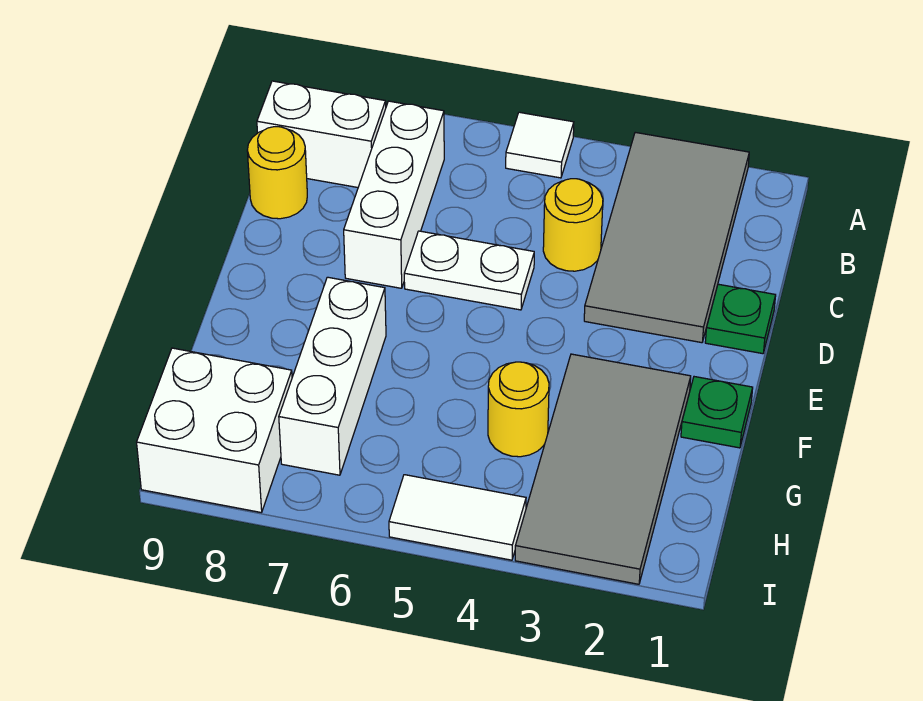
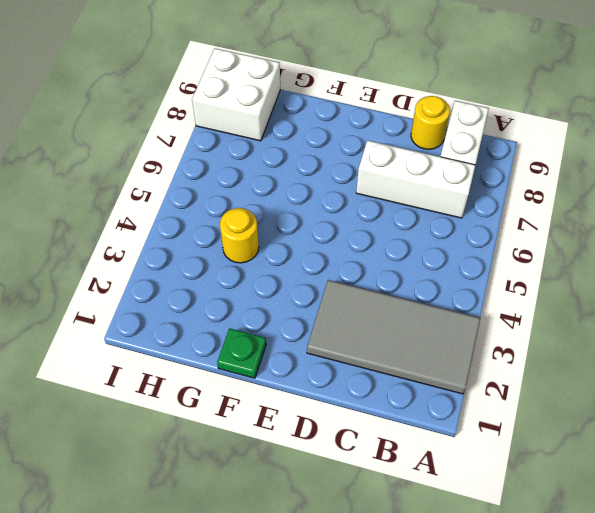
none -> white tile A5 level 1
none -> yellow round brick C4 level 1
none -> green plate D1 level 1

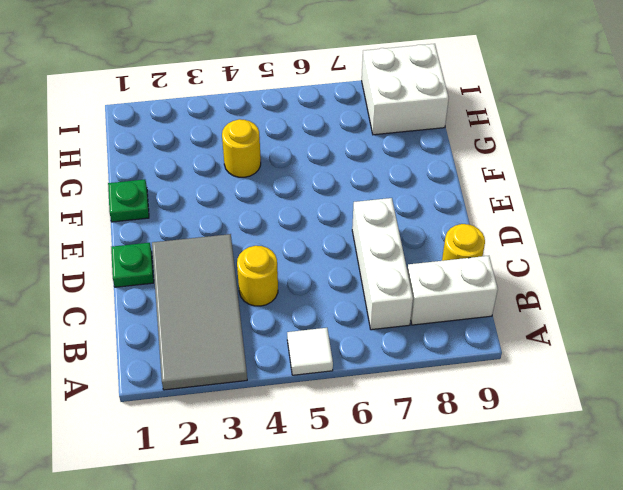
none -> white plate D5:D6 level 1
none -> grey tile F2:I3 level 1
none -> white brick F7:H7 level 1

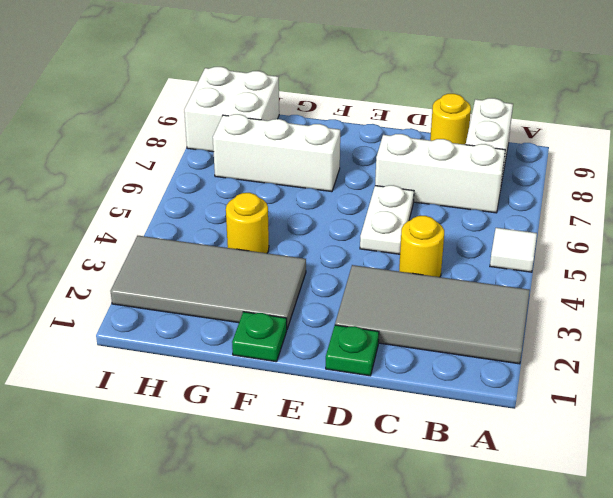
none -> white tile I4:I5 level 1

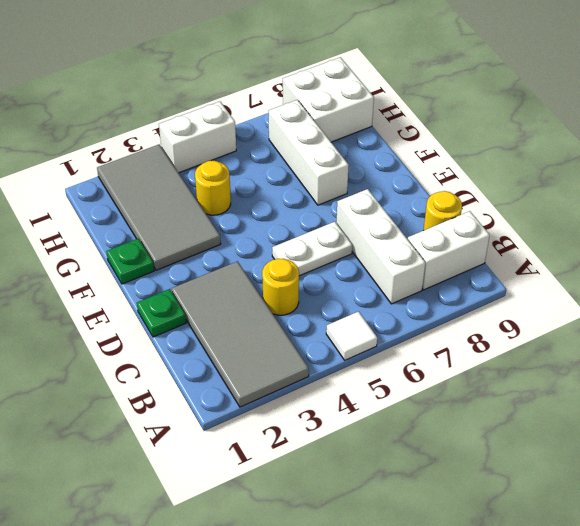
white brick I4:I5 level 1 -> white tile I4:I5 level 1

